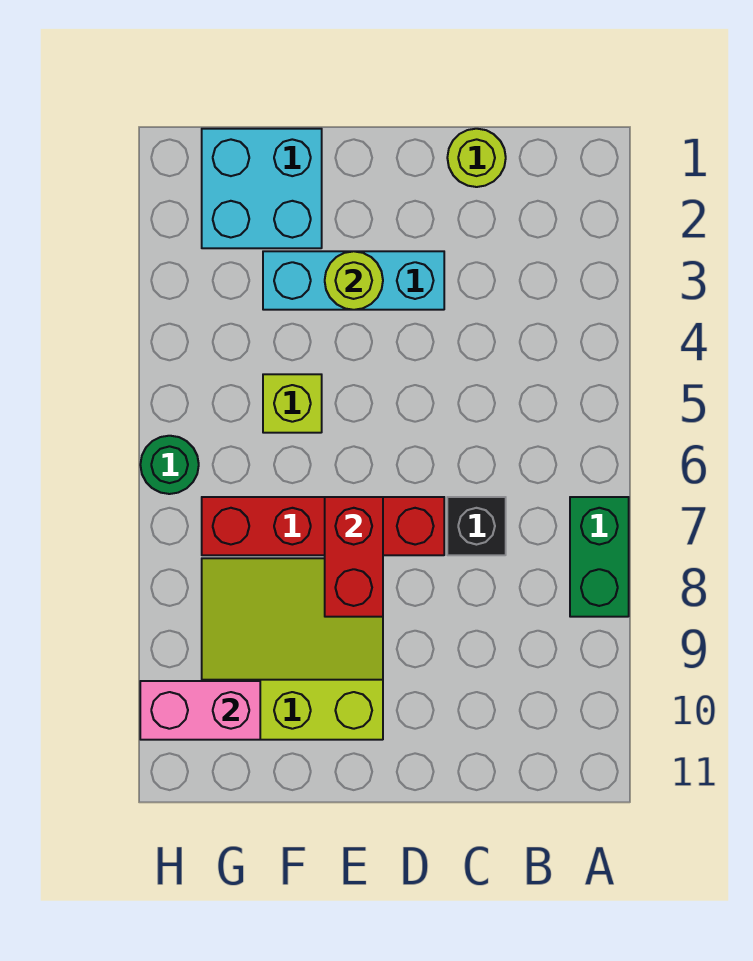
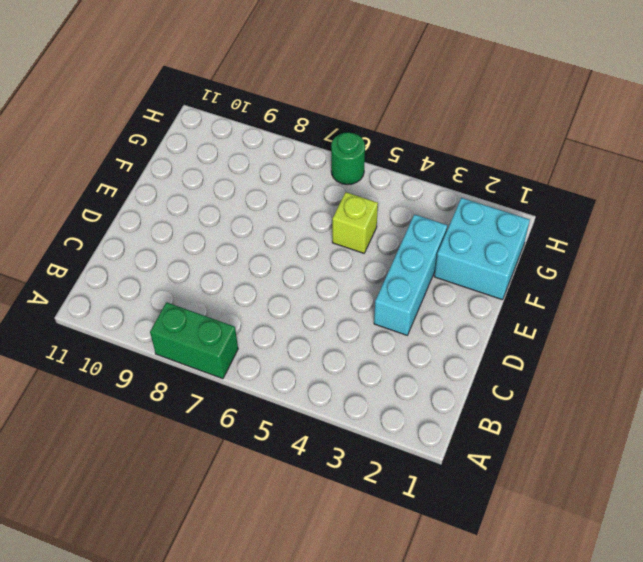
none -> lime round brick C1 level 1
none -> black brick C7 level 1
none -> red brick D7:G7 level 1

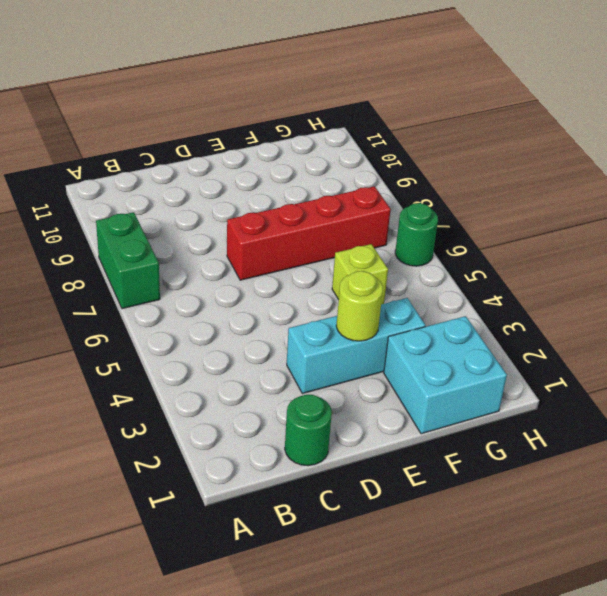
green round brick C1 level 1 -> lime round brick C1 level 1
none -> black brick C7 level 1
none -> lime slope E8:G10 level 1 top 10
none -> red brick E7:E8 level 2

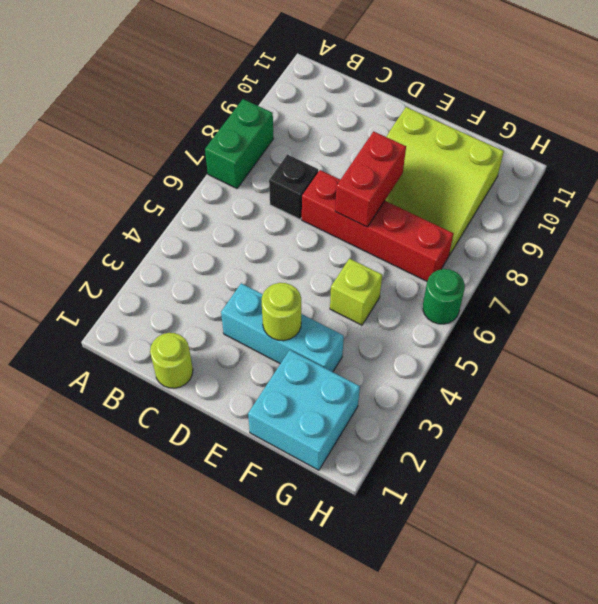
none -> pink brick G10:H10 level 2

